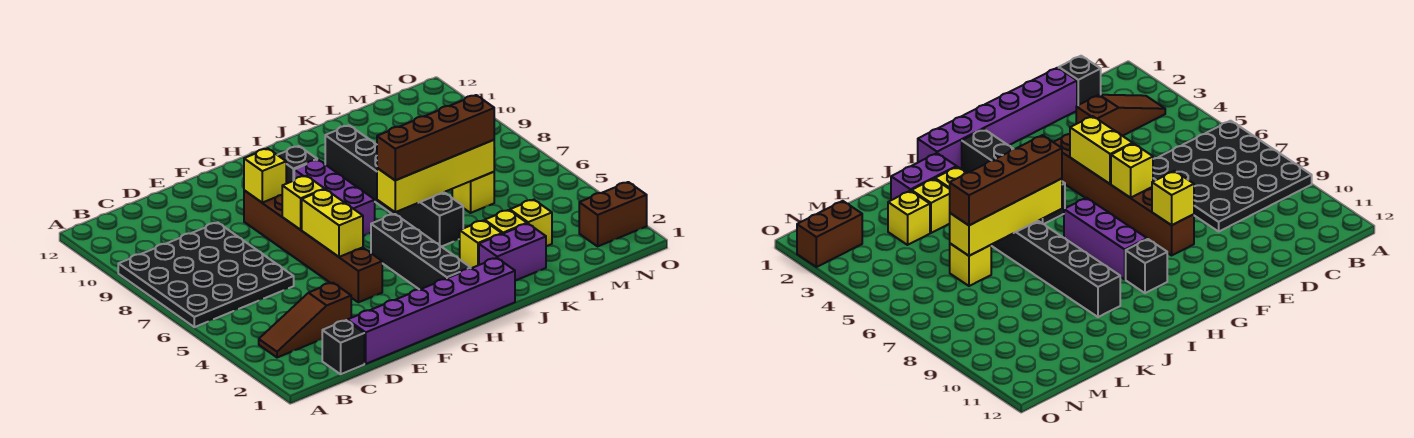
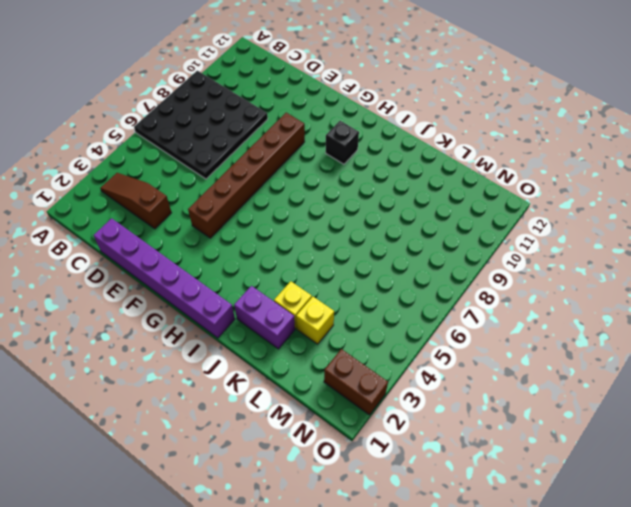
none -> black brick C1 level 1
none -> black brick H2:H5 level 1
none -> purple brick H7:H9 level 1

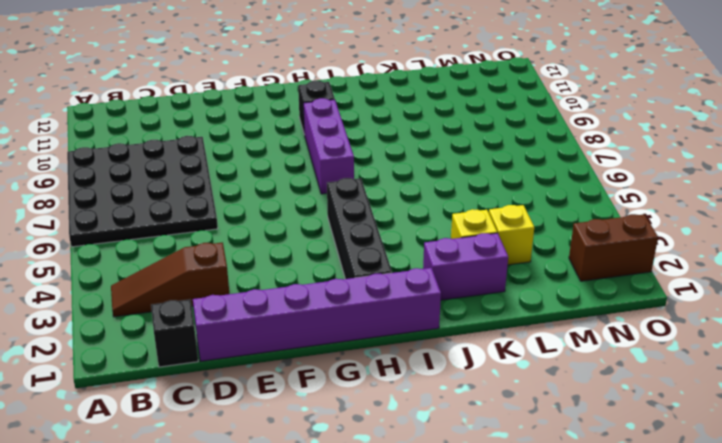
none -> brown brick F4:F9 level 1
none -> yellow brick J3 level 1
none -> black brick J5:J10 level 1

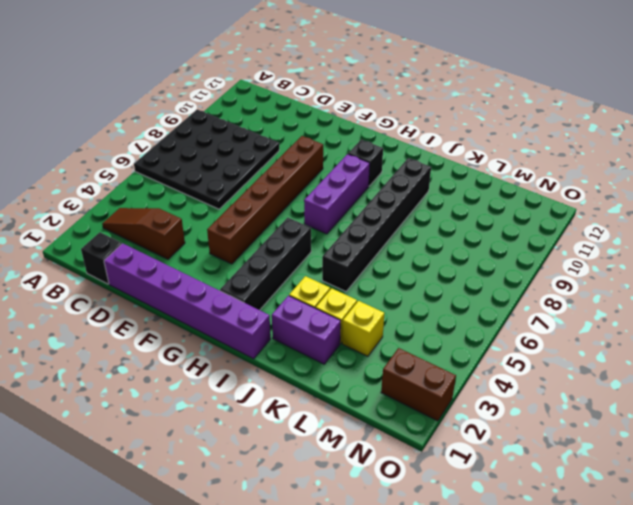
none -> yellow brick L6 level 1
none -> yellow brick F5:F6 level 2
none -> yellow brick F7 level 2

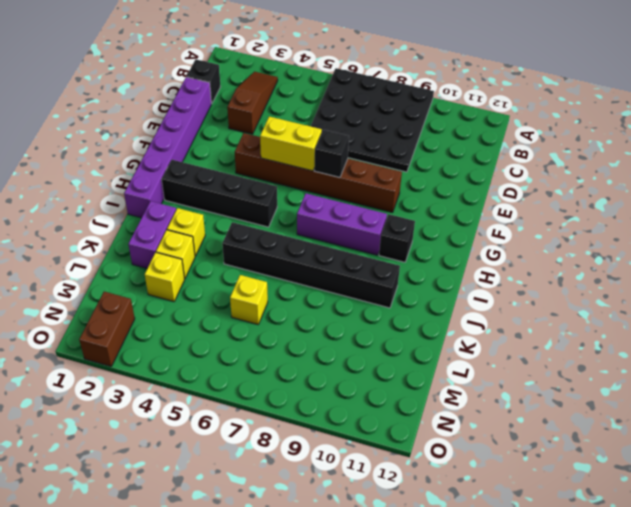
black brick F7 level 2 -> yellow brick F7 level 2
none -> yellow brick F9 level 2
none -> yellow brick I6:L6 level 2
none -> brown brick I6:L6 level 3

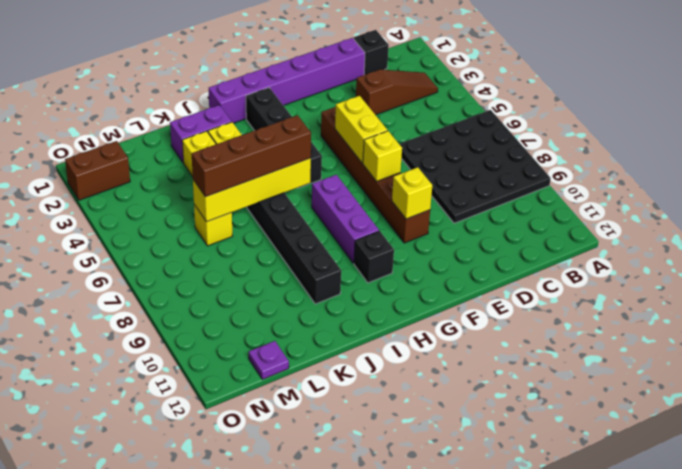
purple plate M12 level 1 -> none
none -> yellow brick L3 level 1

